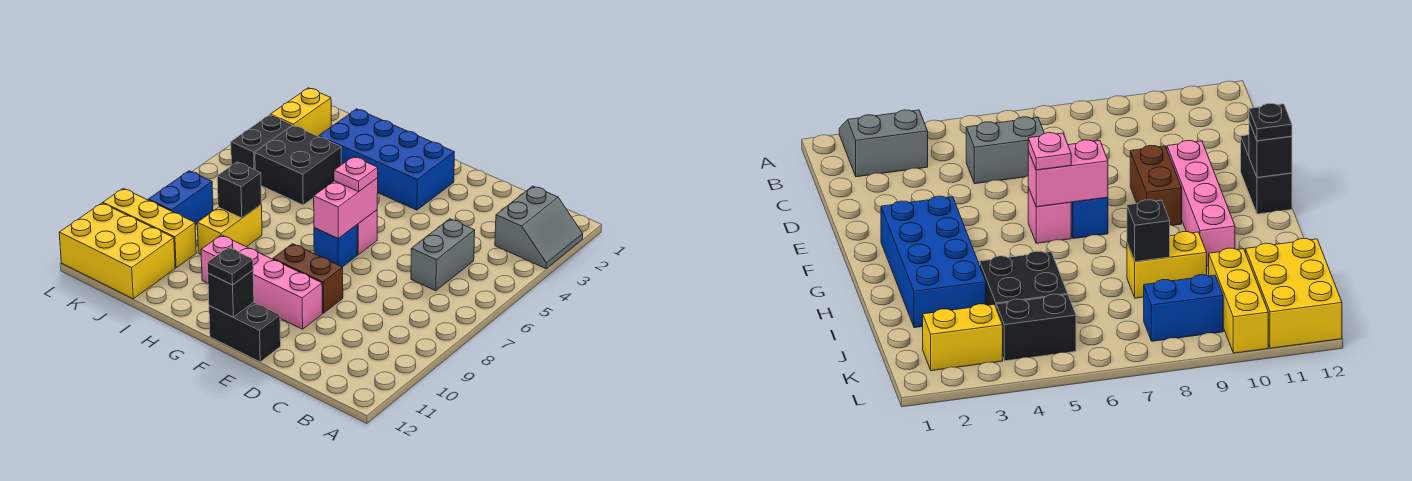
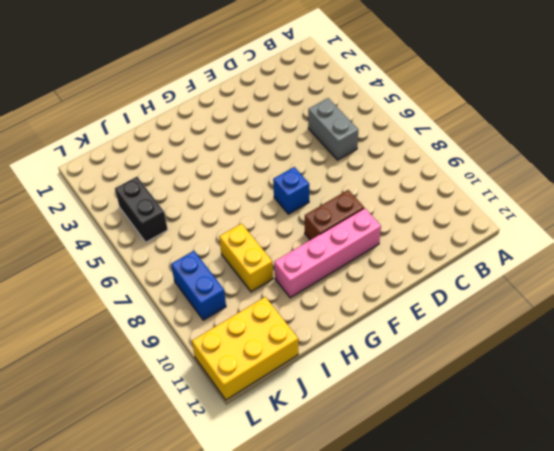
none -> grey slope A2:B3 level 1 top B
none -> black brick E12:F12 level 1
none -> blue brick F2:I3 level 1

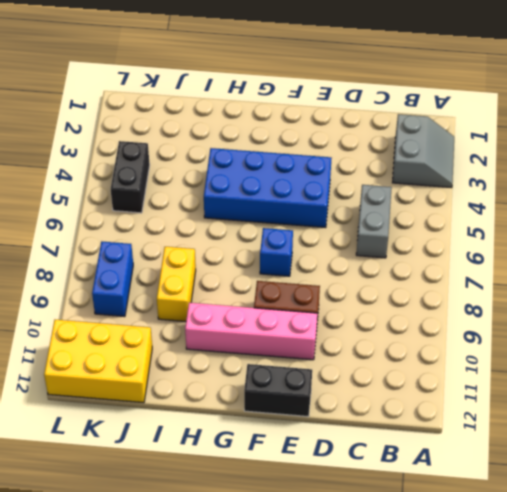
blue brick E4:H5 level 1 -> blue brick F2:I3 level 1
none -> pink brick F6 level 1
none -> black brick I4:J5 level 1
none -> yellow brick J10:L10 level 1

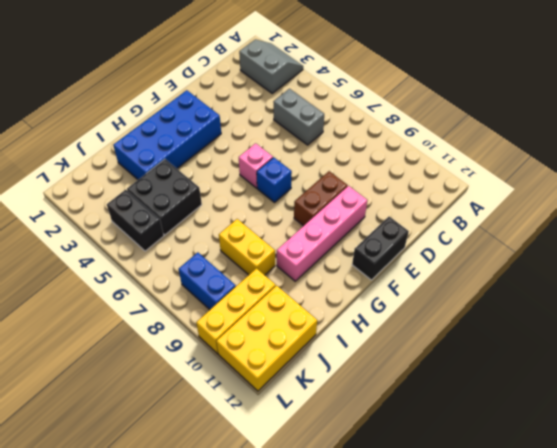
none -> yellow brick K2:K3 level 1
none -> pink brick F6:F7 level 2
none -> black brick F12 level 2

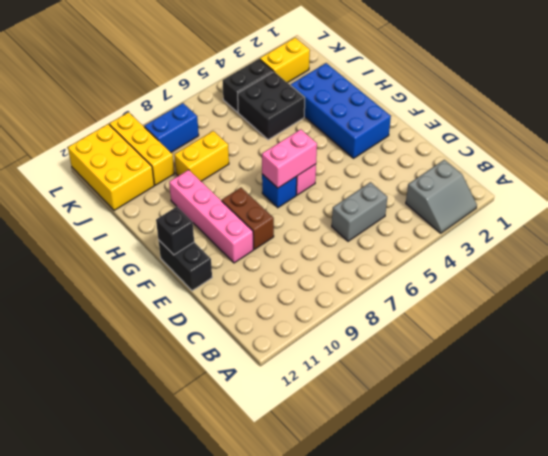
none -> black brick I8 level 2
none -> pink plate F6 level 3
none -> black plate F12 level 3

